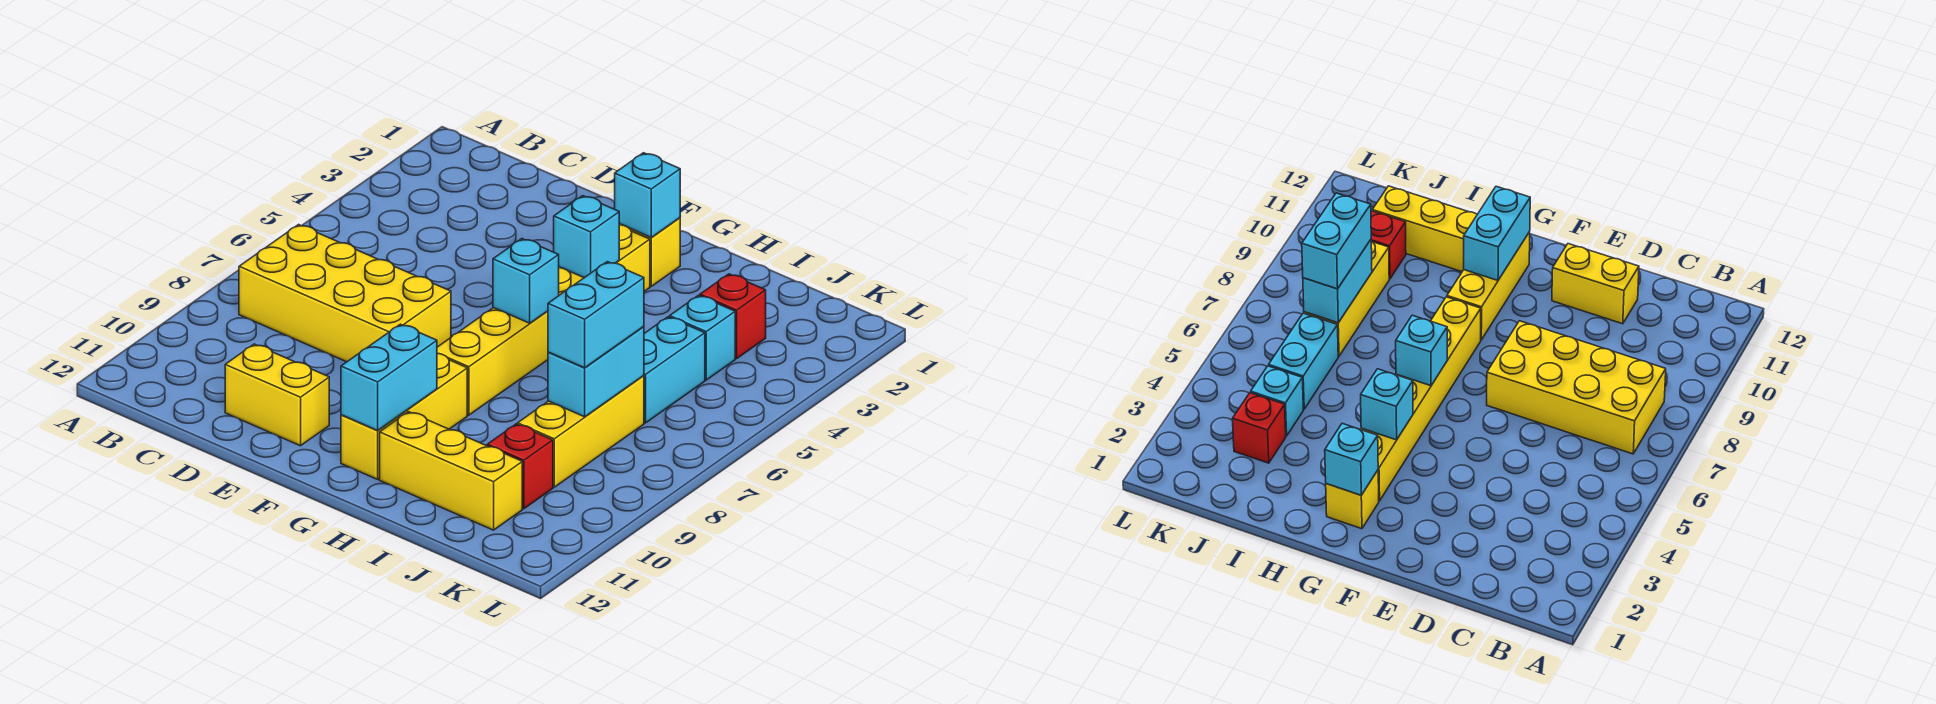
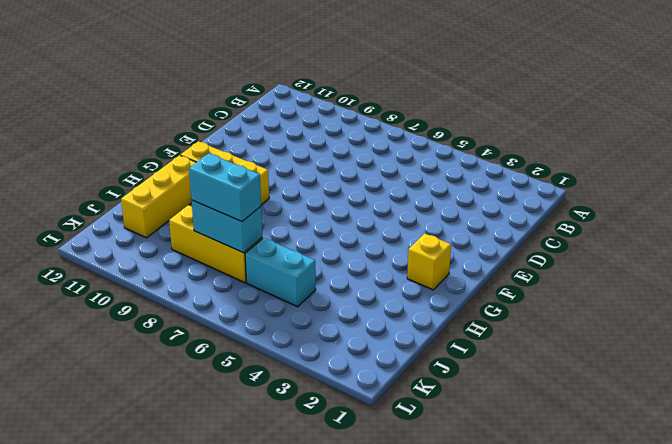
none -> yellow brick B7:E8 level 1
none -> yellow brick D11:E11 level 1
none -> yellow brick G3:G8 level 1

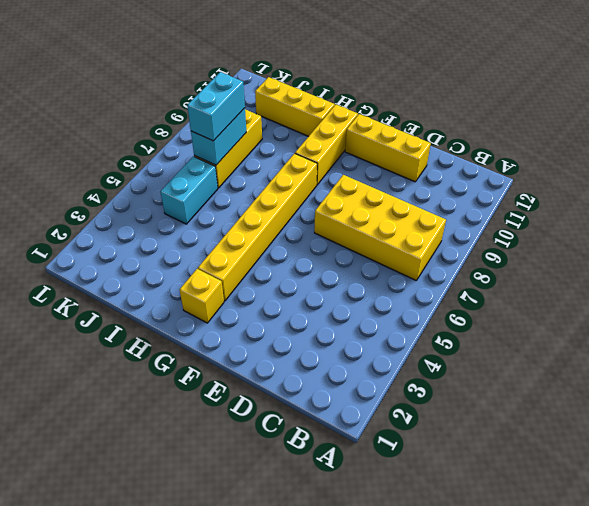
yellow brick D11:F11 level 1 -> yellow brick D11:E11 level 1
none -> red brick J3 level 1
none -> cyan brick J4 level 1
none -> red brick J10 level 1

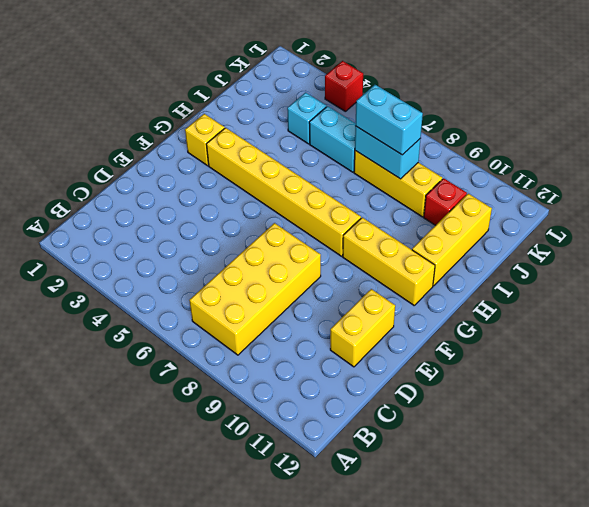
red brick L4 level 1 -> red brick J3 level 1
none -> cyan brick G2 level 2
none -> cyan brick G4 level 2
none -> cyan brick G6 level 2

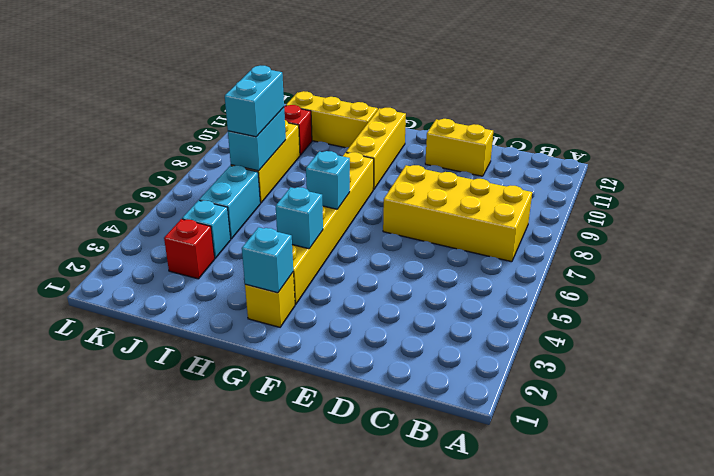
none -> cyan brick G10:G11 level 2

